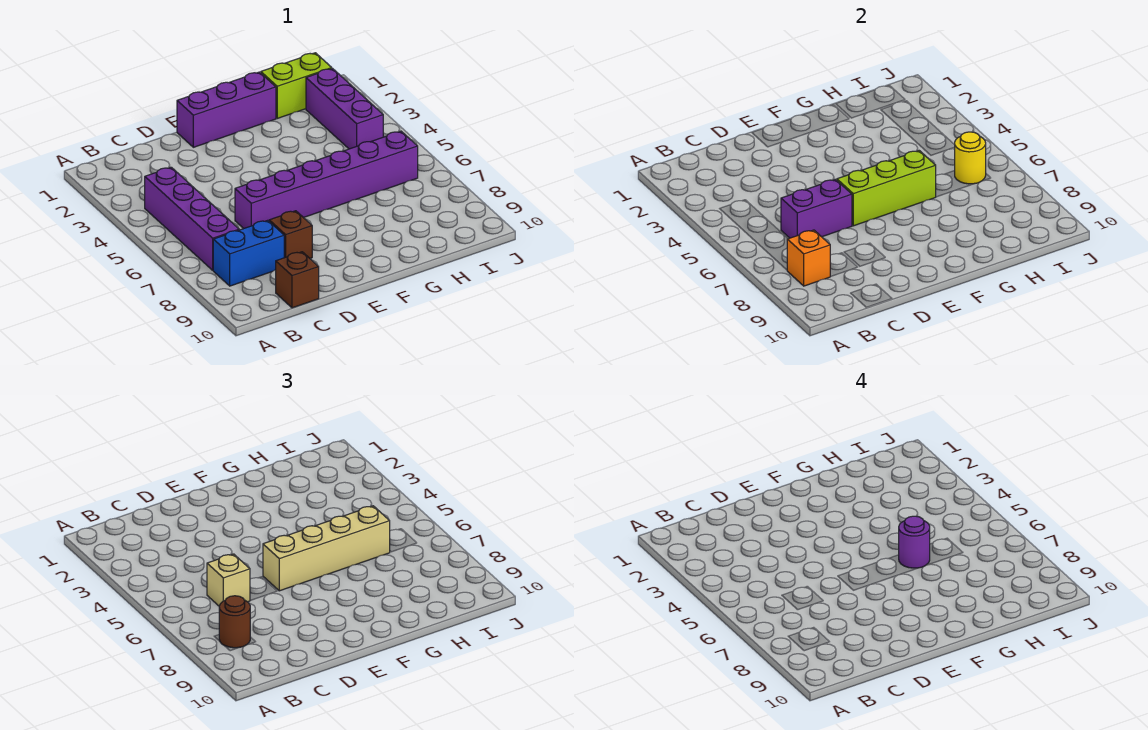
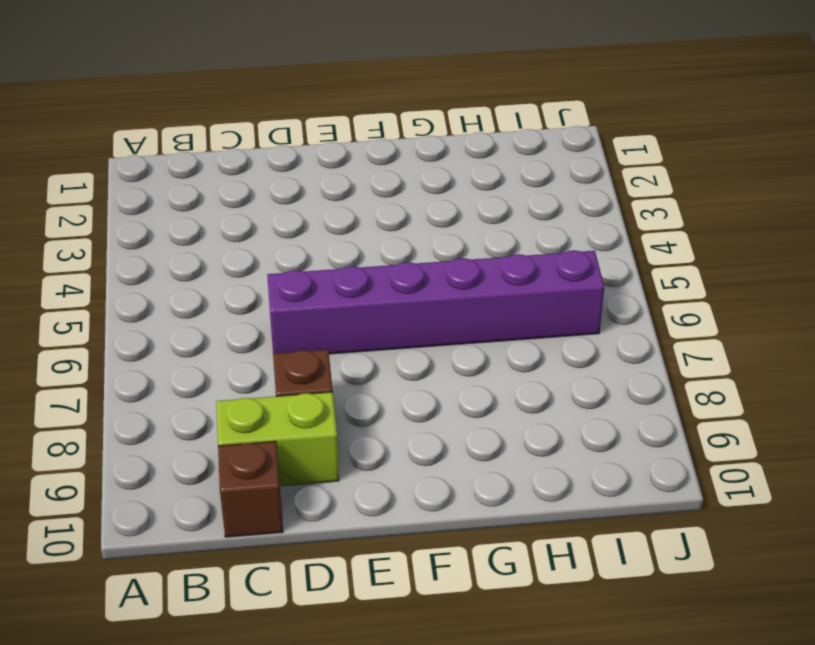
lime brick C9:D9 level 1 -> lime brick H1:I1 level 1
none -> purple brick B4:B7 level 1
none -> blue brick B8:C8 level 1
none -> purple brick E1:G1 level 1

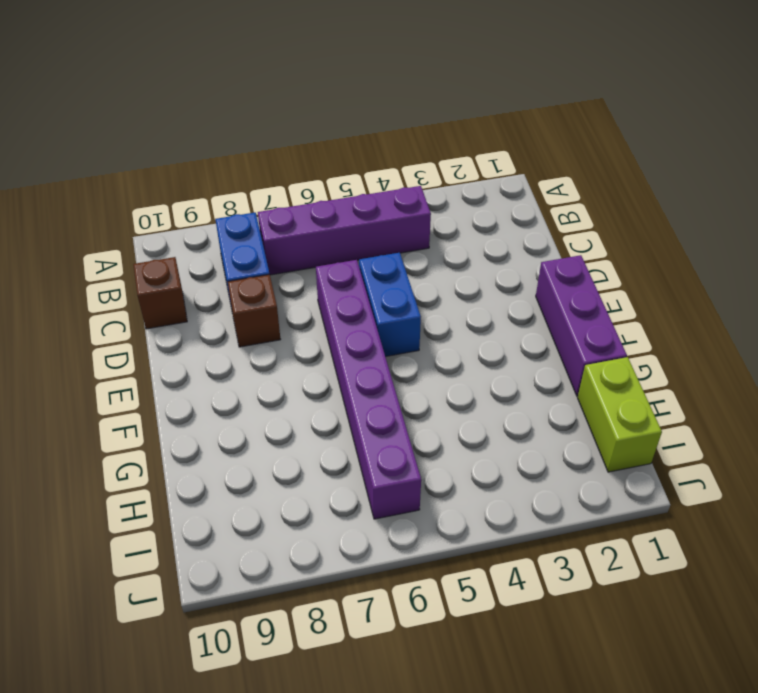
blue brick D5:E5 level 1 -> none
none -> purple brick I2:I4 level 1
none -> orange brick B8 level 2
none -> purple brick C6:D6 level 2

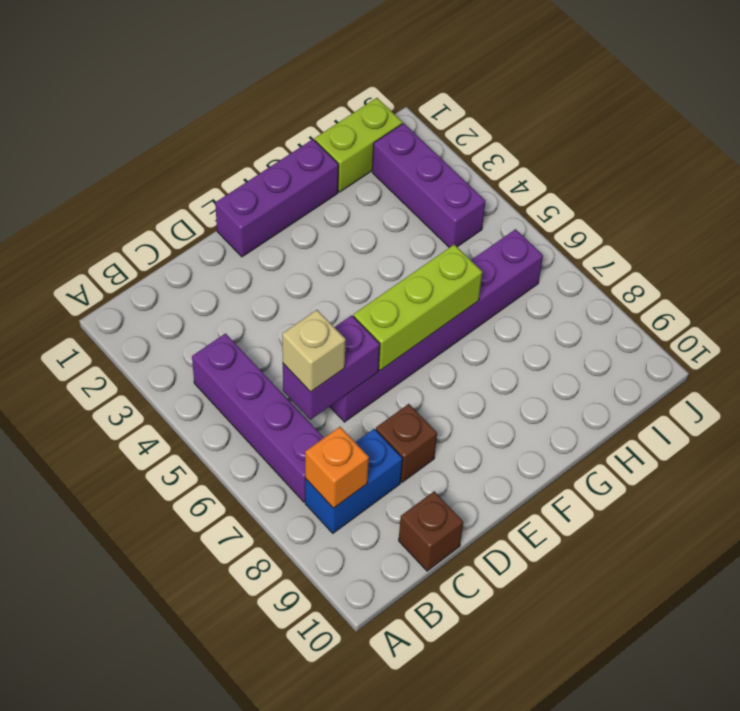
none -> yellow round brick I6 level 2
none -> brown round brick B8 level 3
none -> tan brick E6:H6 level 3

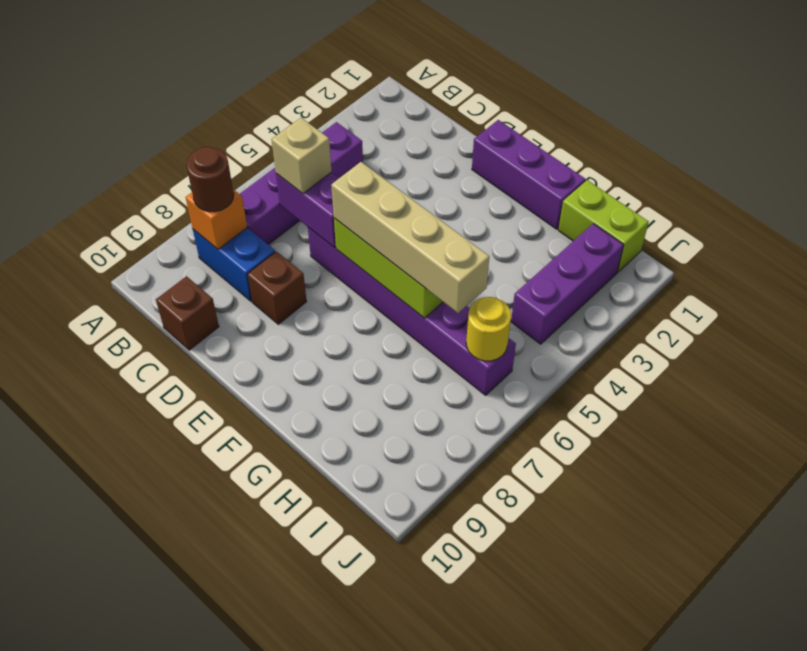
none -> purple round brick G6 level 4

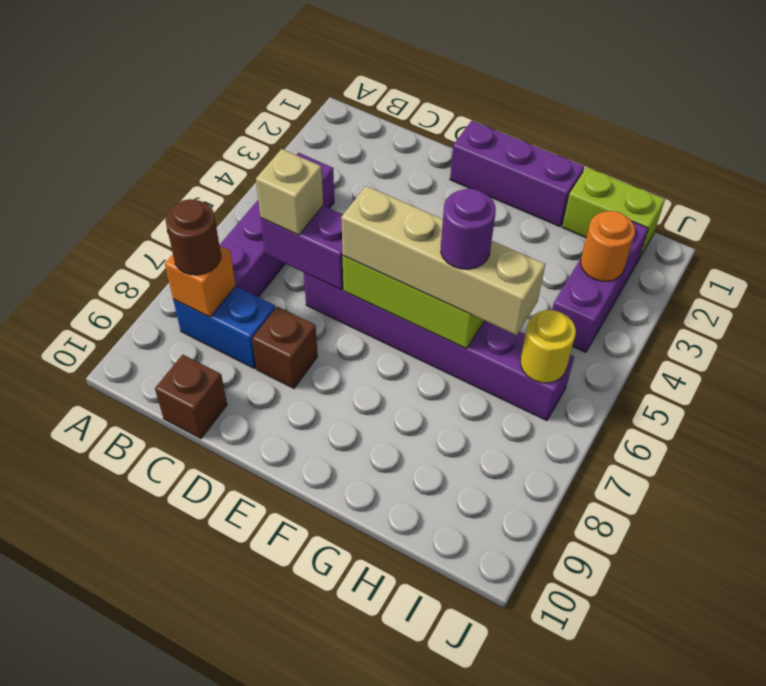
orange round brick I3 level 2 -> none

